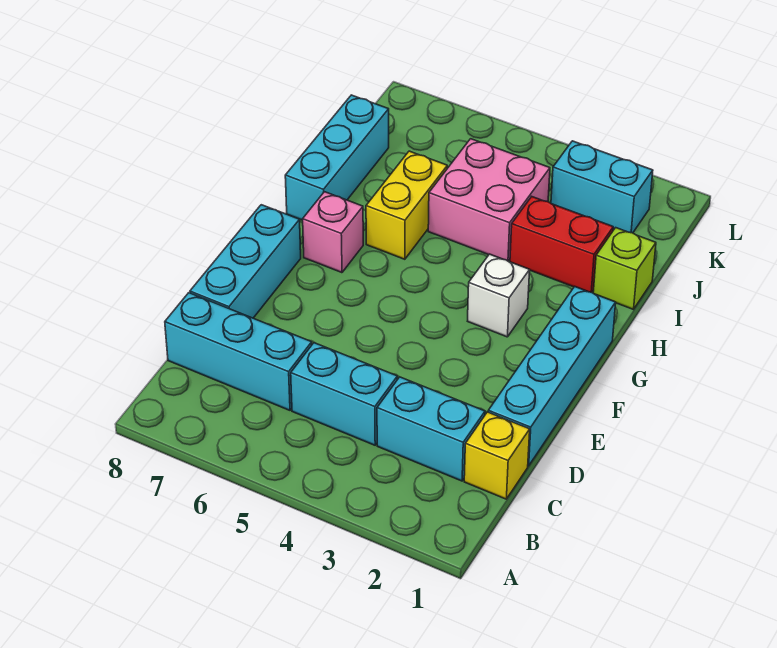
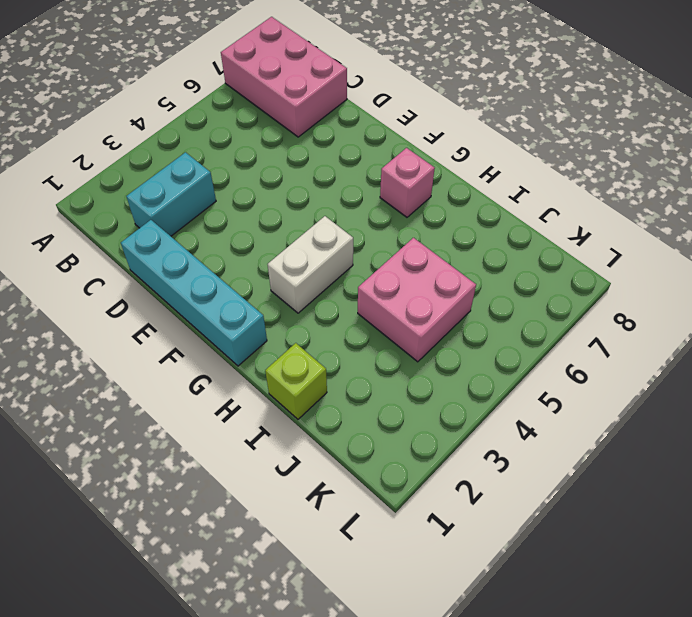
pink brick A7:C8 level 1 -> cyan brick C6:C8 level 1
white brick G3:G4 level 1 -> white brick G3 level 1
none -> yellow brick C1 level 1
none -> cyan brick C4:C5 level 1
none -> cyan brick D8:F8 level 1

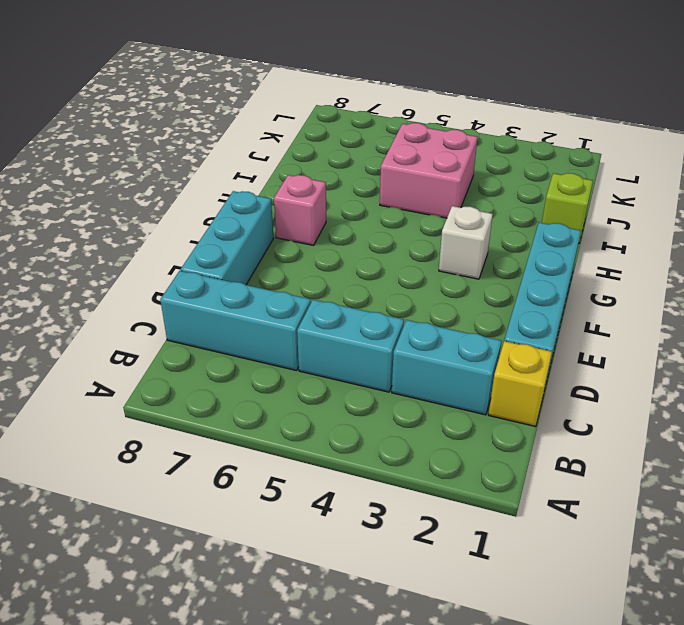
none -> yellow brick H6:I6 level 1
none -> cyan brick H8:J8 level 1
none -> red brick I2:I3 level 1

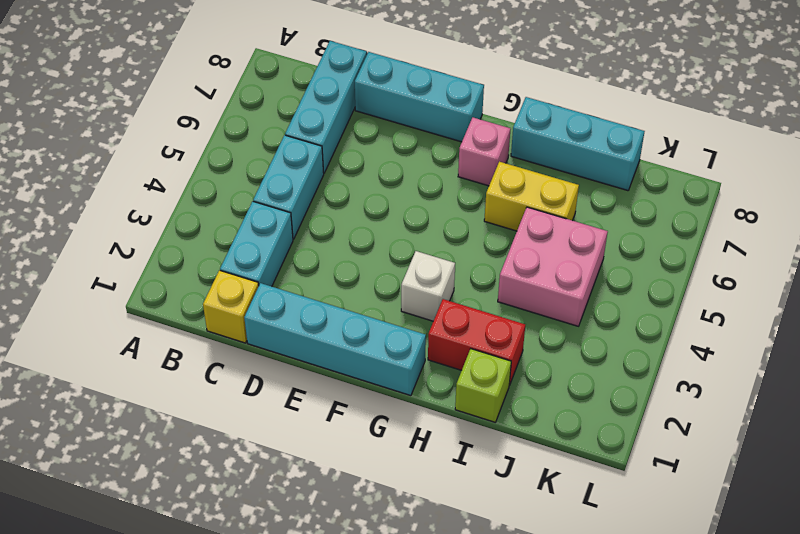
red brick H2:I2 level 1 -> red brick I2:I3 level 1
none -> cyan brick K2:K3 level 1

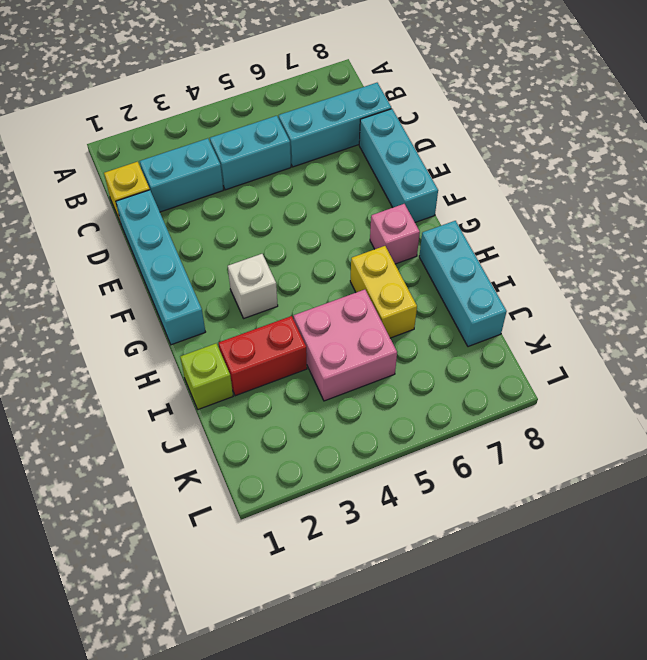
none -> cyan brick K2:K3 level 1

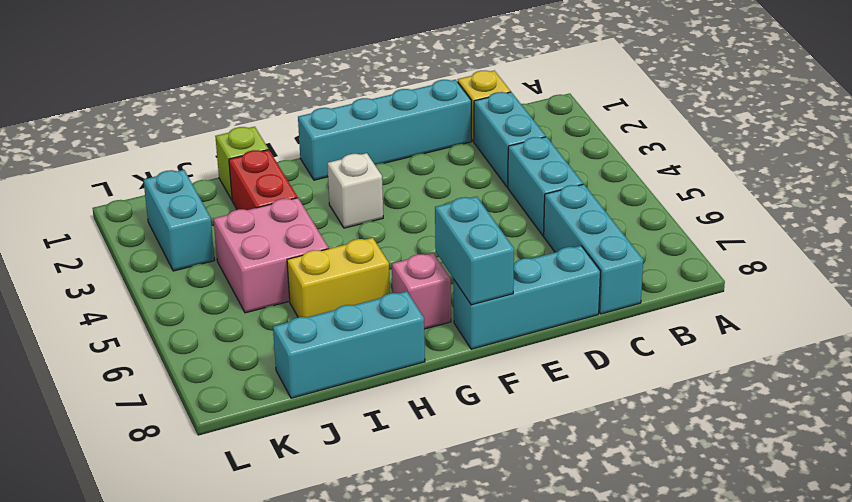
cyan brick F7:F8 level 2 -> none

